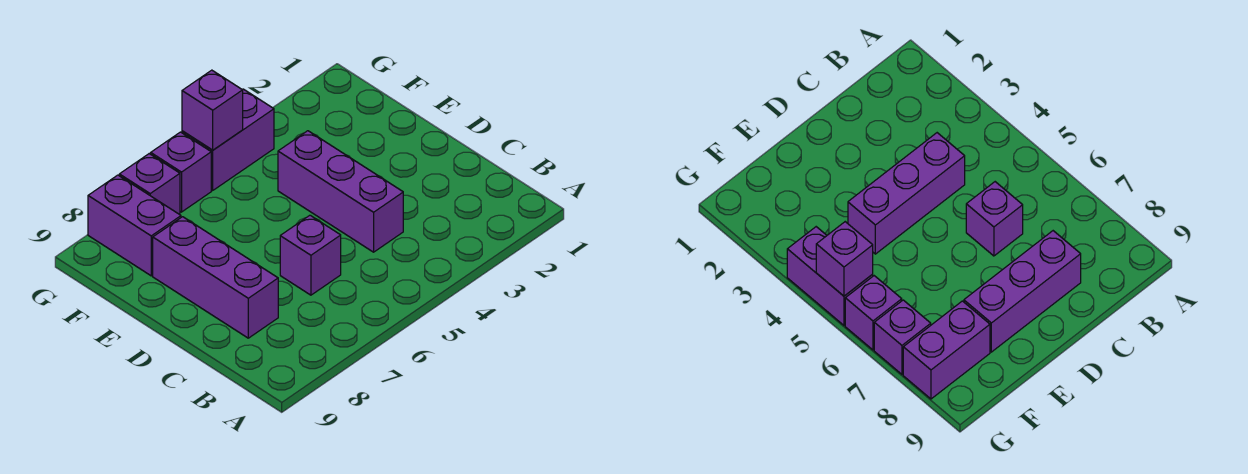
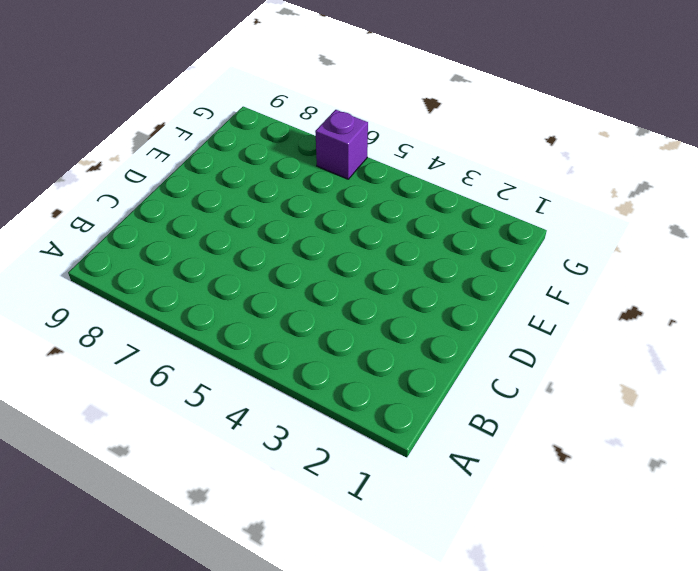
none -> purple brick C4:E4 level 1
none -> purple brick C6 level 1

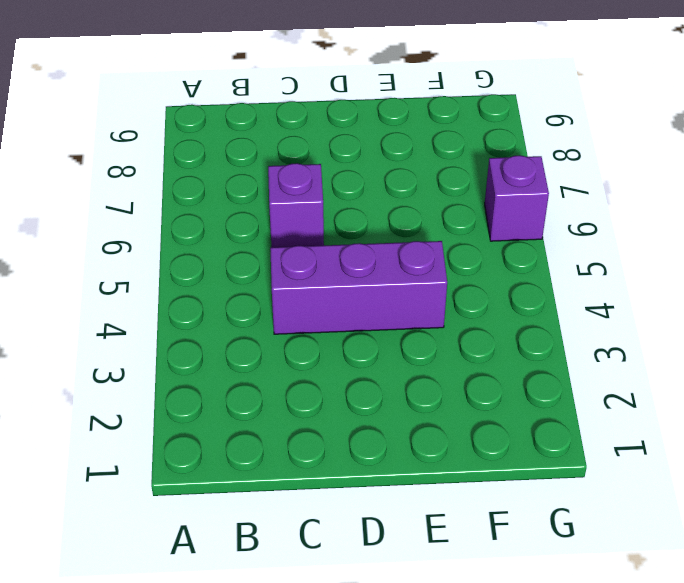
none -> purple brick C8:E8 level 1
none -> purple brick F8:G8 level 1

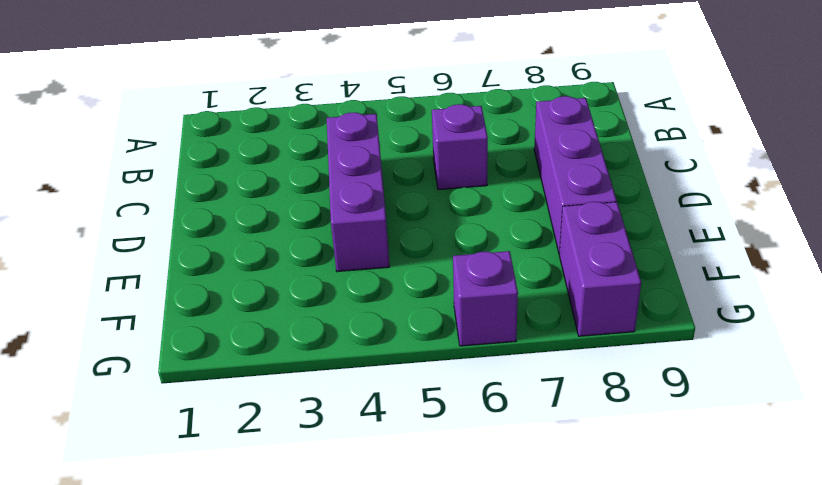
none -> purple brick G4:G5 level 1
none -> purple brick G7 level 1

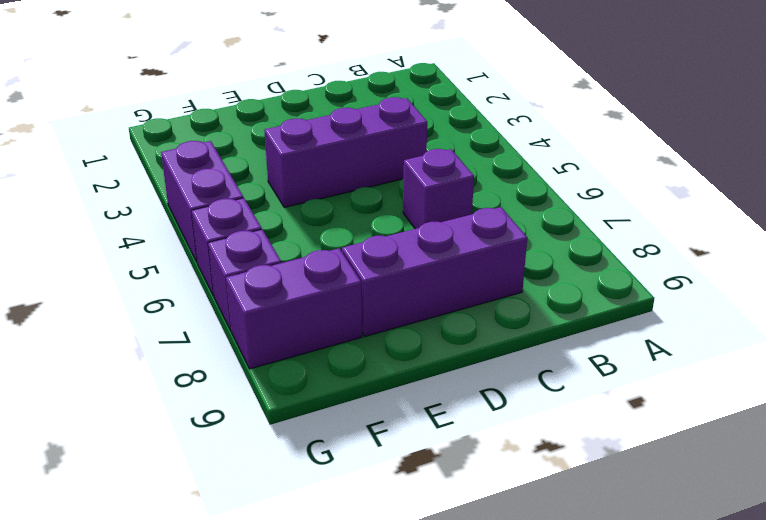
none -> purple brick G5 level 2

